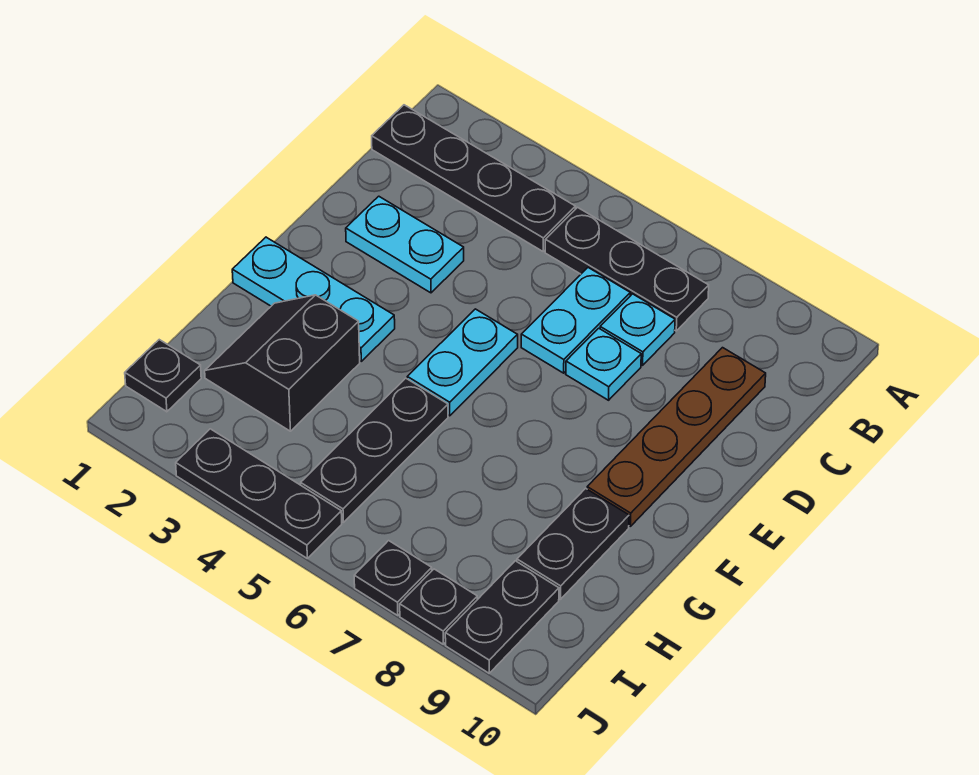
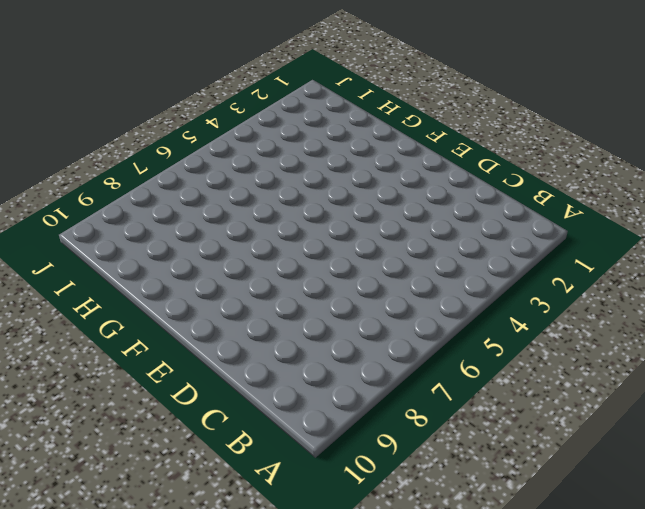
none -> black plate B1:B4 level 1
none -> black plate B5:B7 level 1
none -> cyan plate C6:D6 level 1

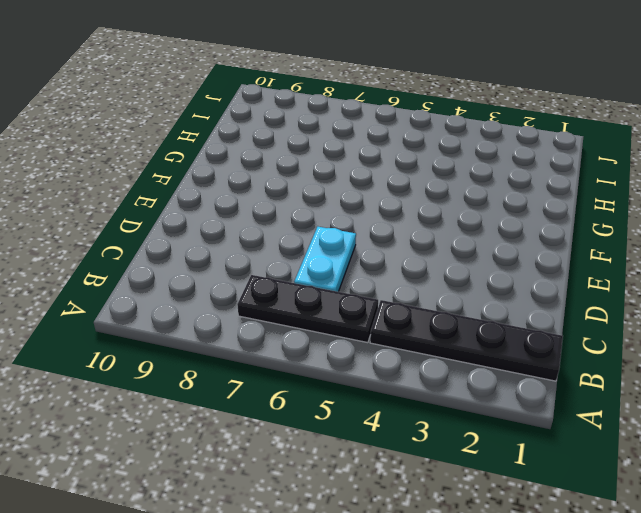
none -> cyan plate C7 level 1
none -> brown plate C9:F9 level 1
none -> cyan plate D2:D3 level 1

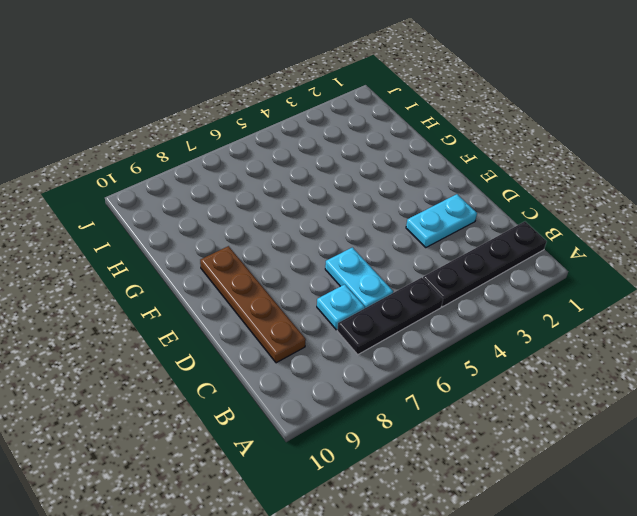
none -> cyan plate D7 level 1
none -> cyan plate E5:F5 level 1
none -> cyan plate F1:F3 level 1

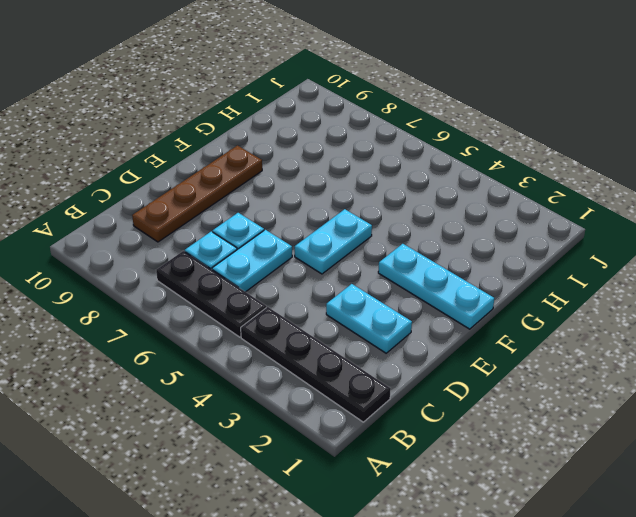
none -> black slope G2:H3 level 1 top 3
none -> black plate G5:I5 level 1
none -> black plate G9:H9 level 1

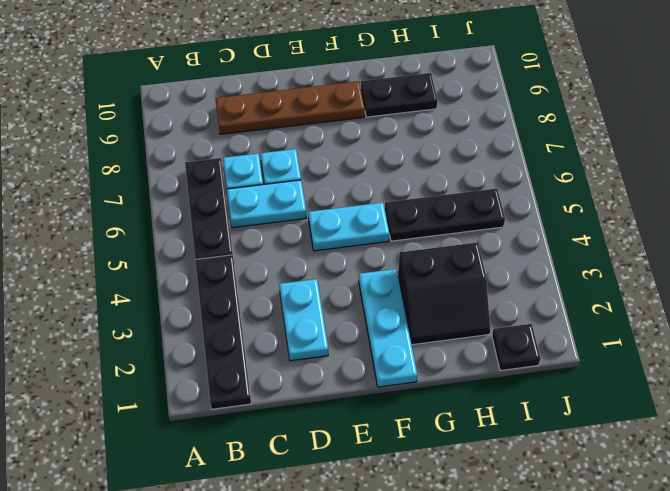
none -> black plate I9:J9 level 1
none -> black plate J3:J5 level 1
none -> black plate J7 level 1

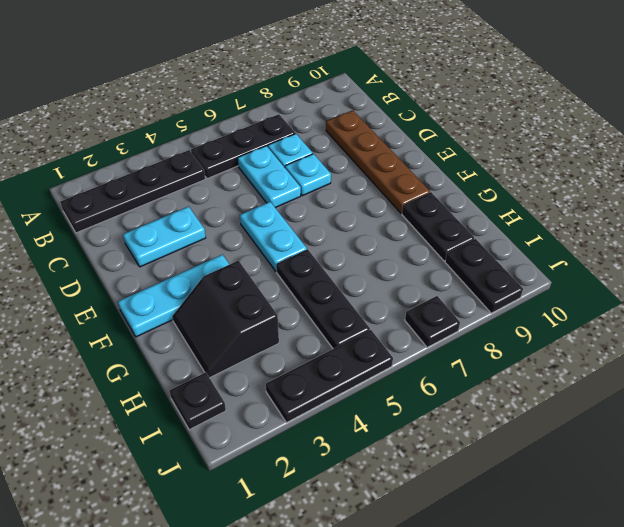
none -> black plate J8 level 1

